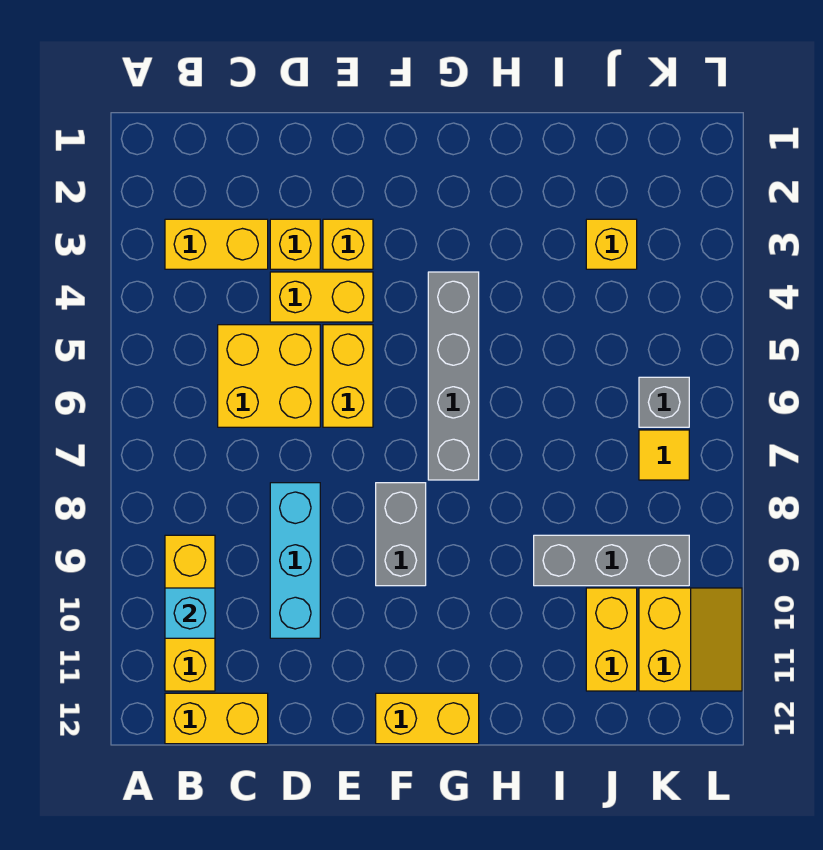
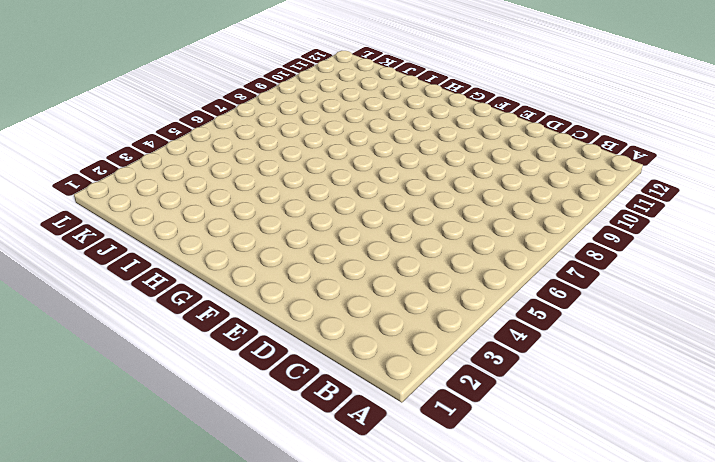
none -> yellow brick B3:C3 level 1
none -> yellow brick B9:B11 level 1
none -> yellow brick B12:C12 level 1

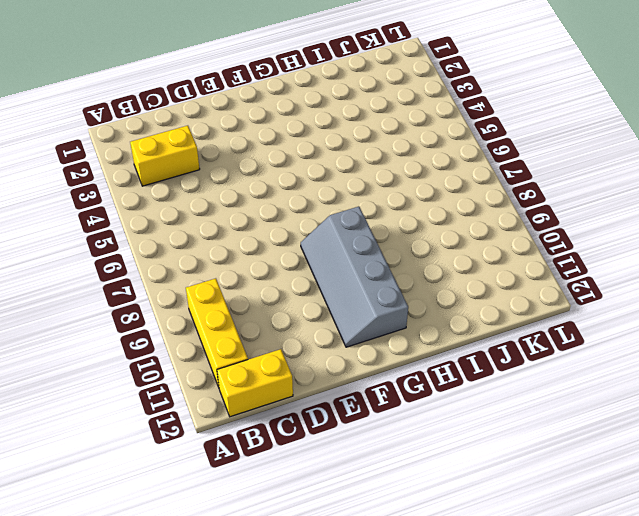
grey slope F8:G11 level 1 top G -> grey brick F8:F9 level 1
none -> yellow brick C5:D6 level 1
none -> yellow brick D3 level 1
none -> yellow brick D4:E4 level 1

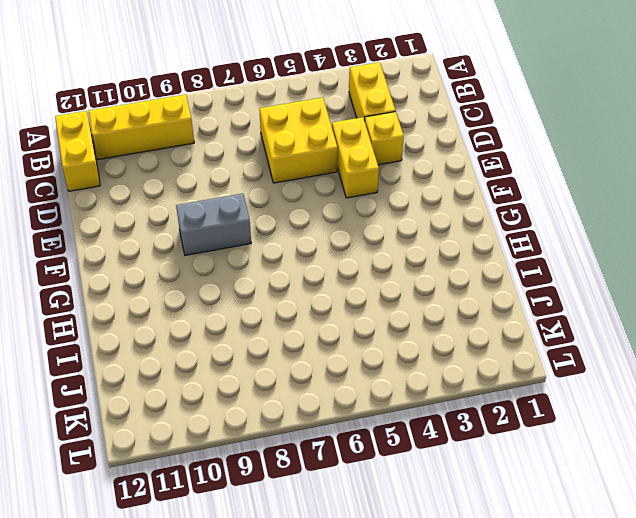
none -> cyan brick D8:D10 level 1
none -> yellow brick E3 level 1
none -> yellow brick E5:E6 level 1

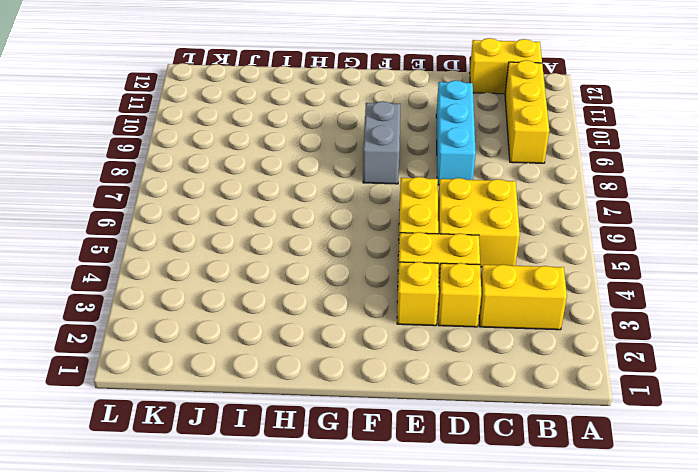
none -> yellow brick F12:G12 level 1
none -> grey brick G4:G7 level 1
none -> grey brick I9:K9 level 1

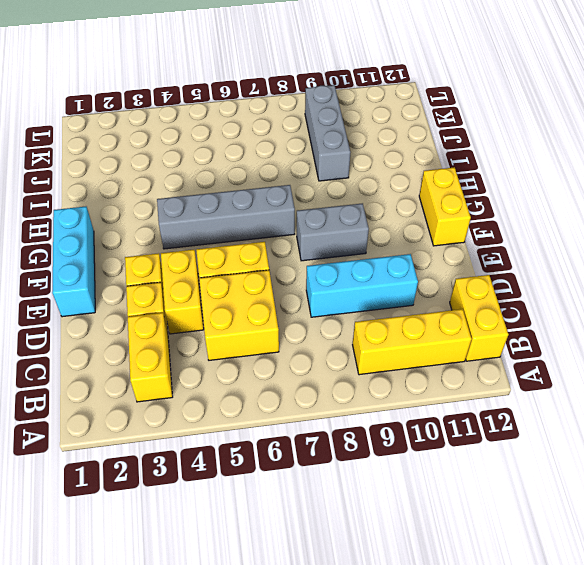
cyan brick E1:G1 level 1 -> none
none -> yellow brick J3 level 1
none -> yellow brick J10:J11 level 1
none -> grey brick K6 level 1

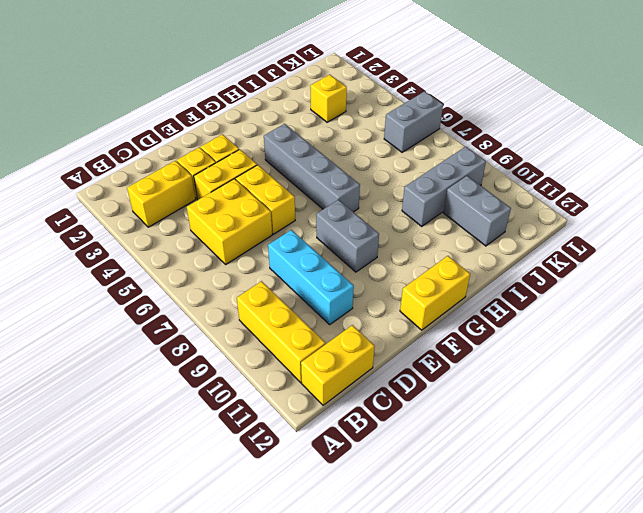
grey brick J10:J11 level 1 -> yellow brick J10:J11 level 1
grey brick K6:L6 level 1 -> grey brick K6 level 1
none -> yellow tile K7 level 1
none -> yellow slope K10:L11 level 1 top K
none -> cyan brick B10 level 2

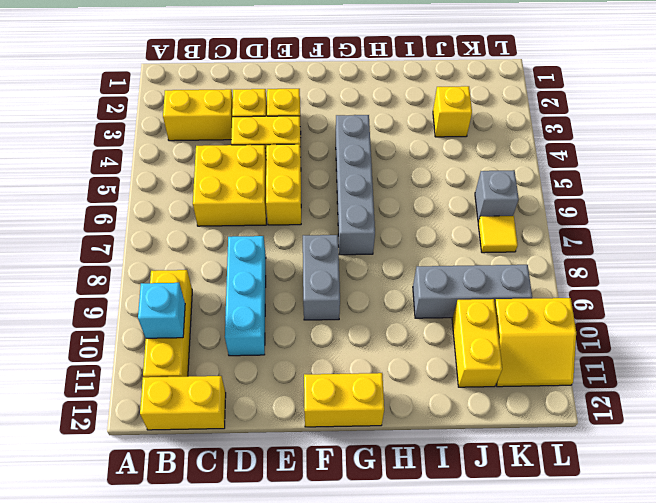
yellow slope K10:L11 level 1 top 10 -> yellow slope K10:L11 level 1 top K

